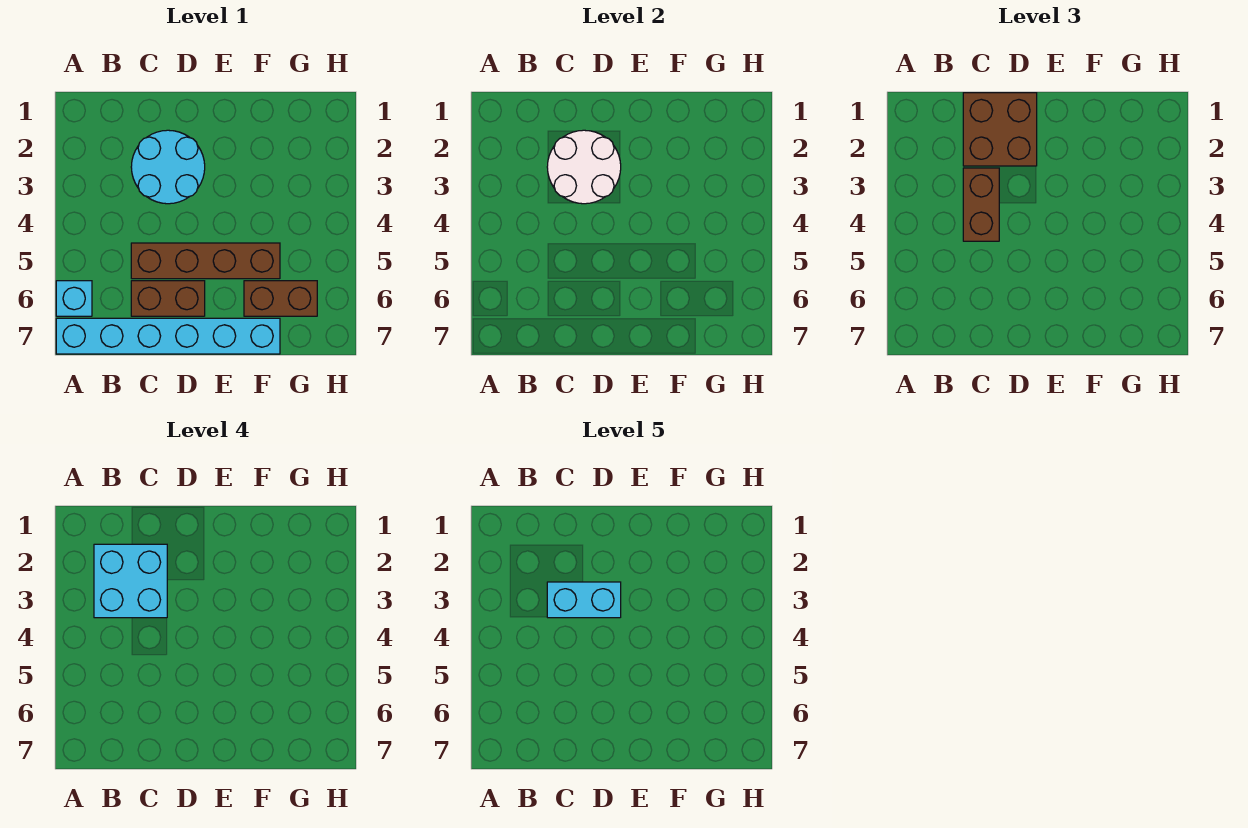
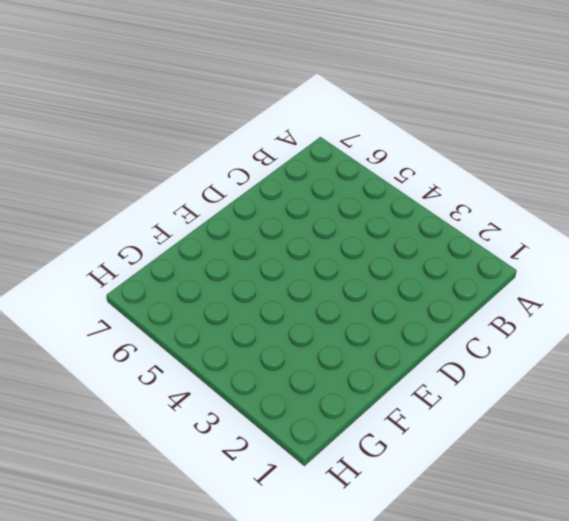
none -> cyan brick A6 level 1
none -> cyan brick A7:F7 level 1

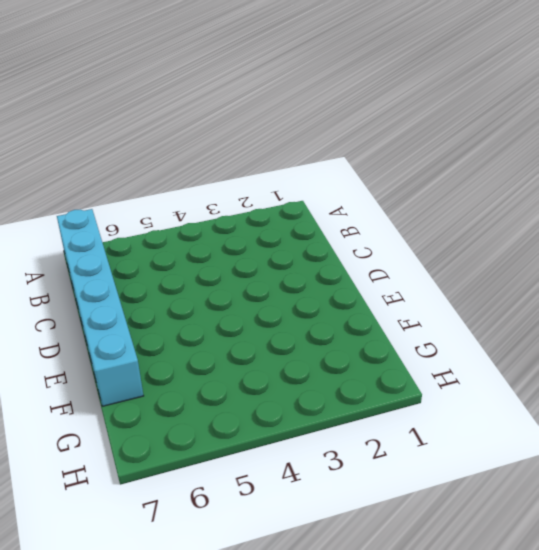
none -> cyan brick A6 level 1
none -> cyan round brick C2:D3 level 1

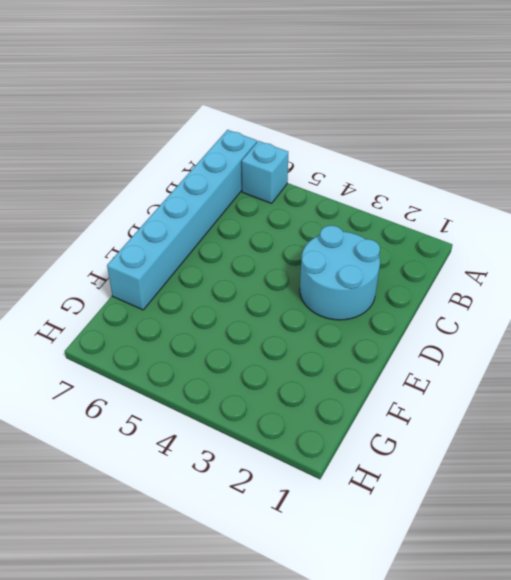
none -> brown brick C5:F5 level 1
none -> brown brick C6:D6 level 1

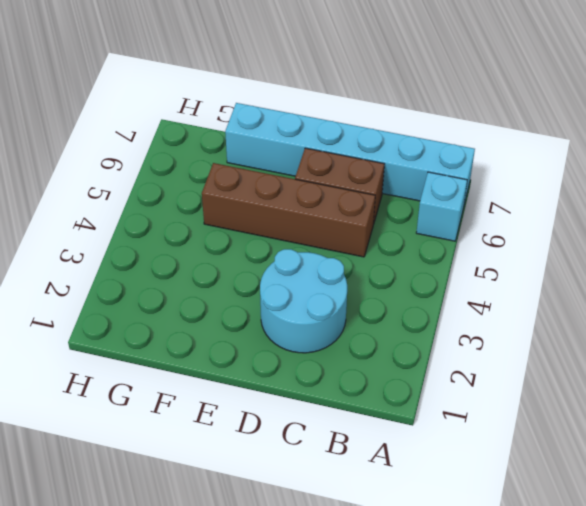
none -> brown brick F6:G6 level 1
none -> white round brick C2:D3 level 2

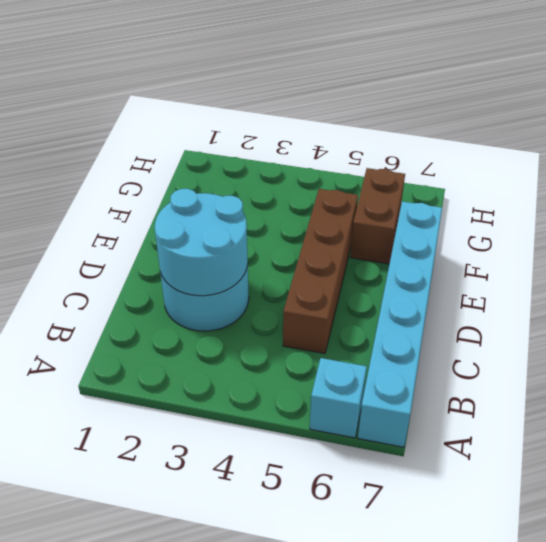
cyan round brick C2:D3 level 2 -> white round brick C2:D3 level 2
none -> brown brick C6:D6 level 1
none -> brown brick C1:D2 level 3

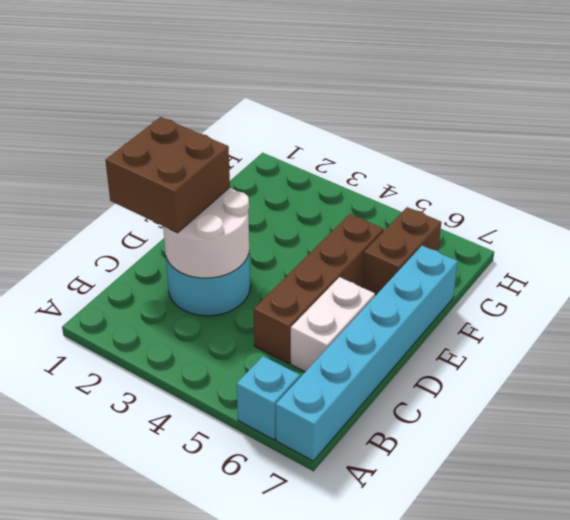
white brick C6:D6 level 1 -> brown brick C6:D6 level 1
none -> brown brick C3:C4 level 3
none -> cyan brick B2:C3 level 4

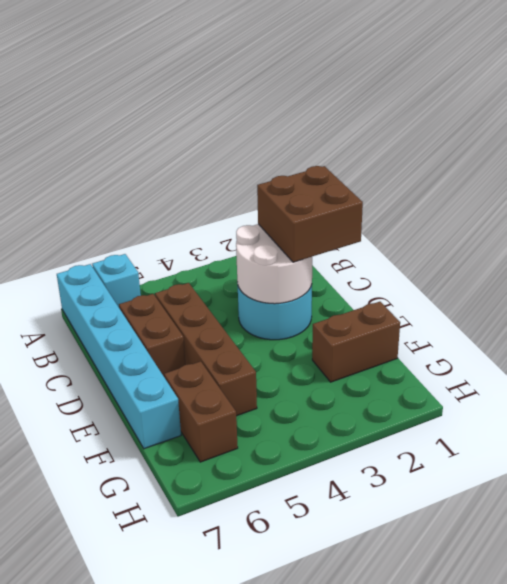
brown brick F1:F2 level 1 -> brown brick C3:C4 level 3
none -> cyan brick B2:C3 level 4
none -> cyan brick C3:D3 level 5

